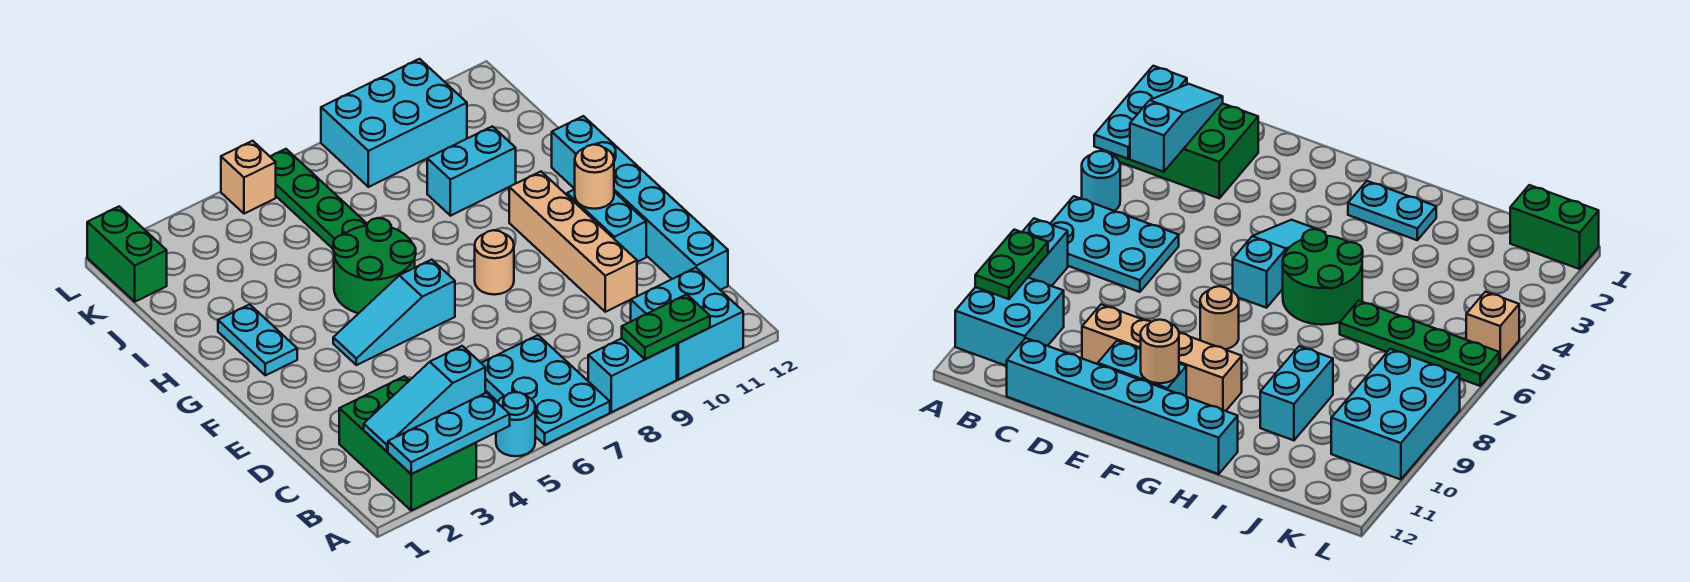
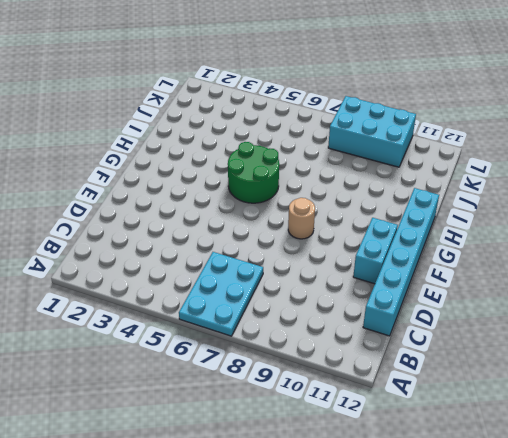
none -> green brick A2:C3 level 1
none -> cyan round brick A5 level 1
none -> cyan brick A8:A9 level 1

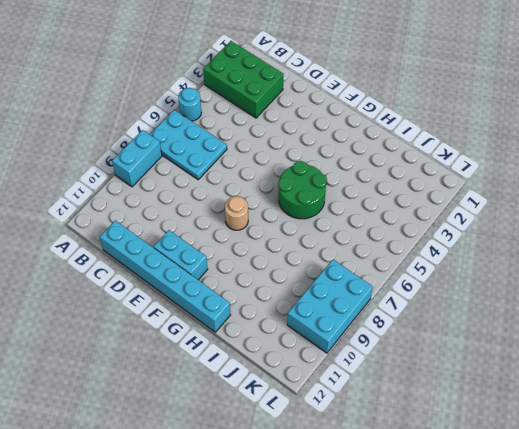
none -> cyan brick A10:B11 level 1
none -> tan brick D10:G10 level 1
none -> cyan slope F4:F6 level 1 top 6

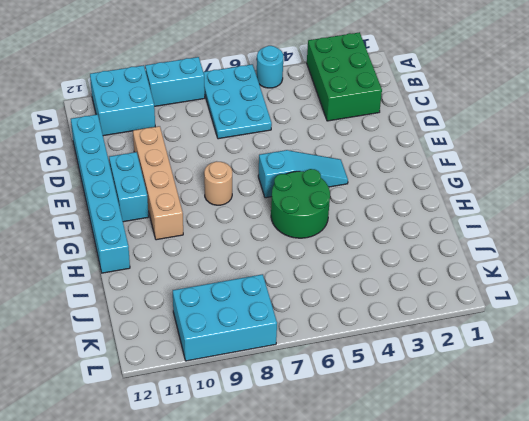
none -> cyan plate G2:H2 level 1
none -> green plate I6:L6 level 1
none -> cyan brick I9:I10 level 1

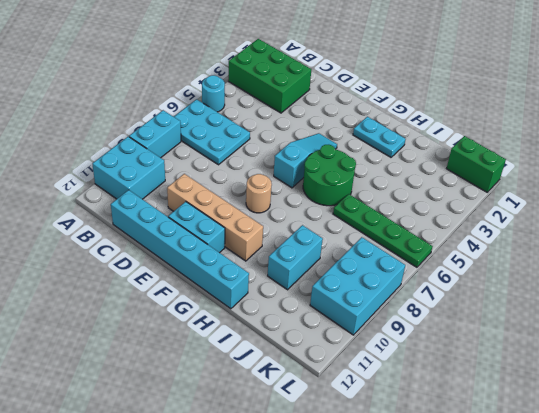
none -> tan brick L5 level 1
none -> cyan plate A2:A4 level 2
none -> green plate A9:A10 level 2

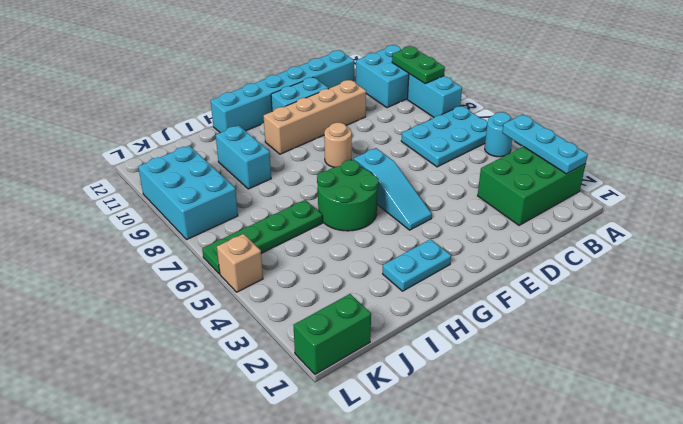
none -> cyan slope B2:B4 level 2 top 4
none -> tan round brick F11 level 2

